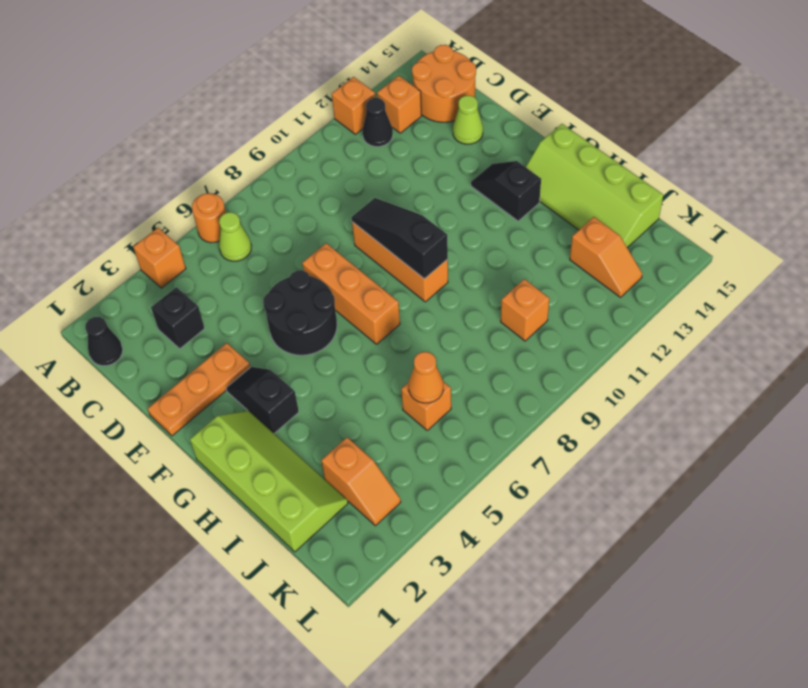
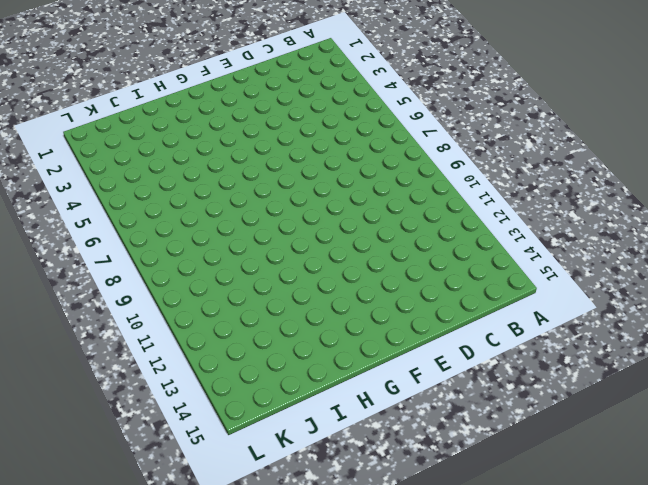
none -> orange brick A4 level 1
none -> orange round brick A6 level 1
none -> orange brick A12 level 1

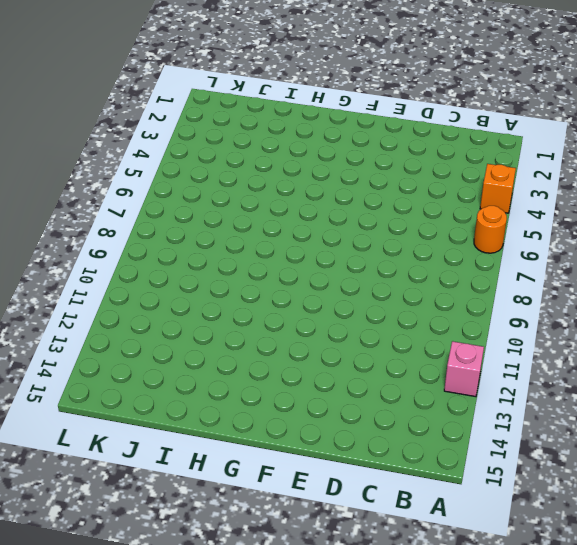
pink brick A12 level 1 -> orange brick A12 level 1
none -> black cone B1 level 1
none -> lime cone B6 level 1
none -> black cone B12 level 1

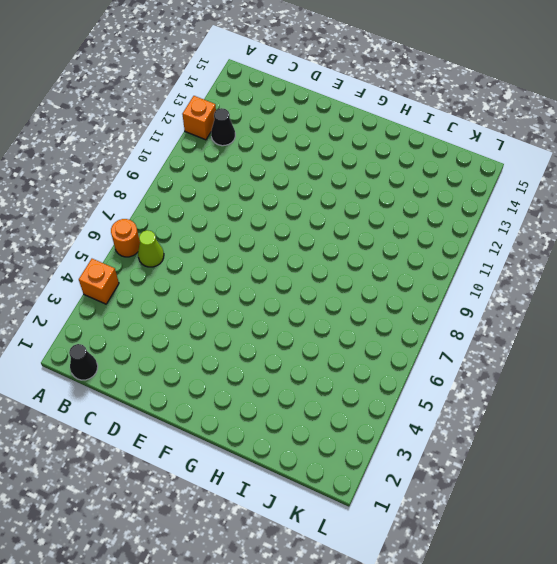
none -> orange brick B13 level 1
none -> orange round brick B14:C15 level 1
none -> black brick C3 level 1

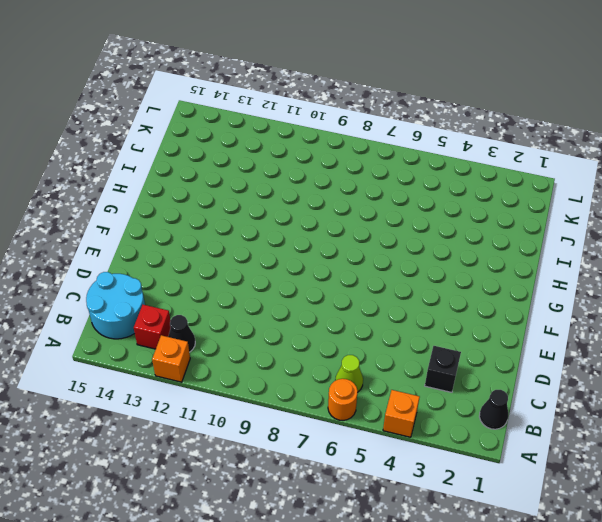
red brick B13 level 1 -> orange brick B13 level 1
cyan round brick B14:C15 level 1 -> orange round brick B14:C15 level 1
none -> lime cone D14 level 1
none -> orange plate E1:E3 level 1
none -> black round brick E5:F6 level 1

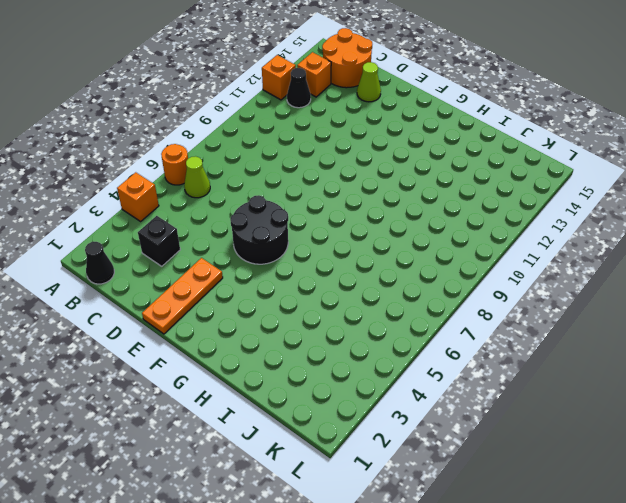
none -> orange brick E7:G7 level 1
none -> orange brick E9:G9 level 1
none -> black slope F3:G3 level 1 top G

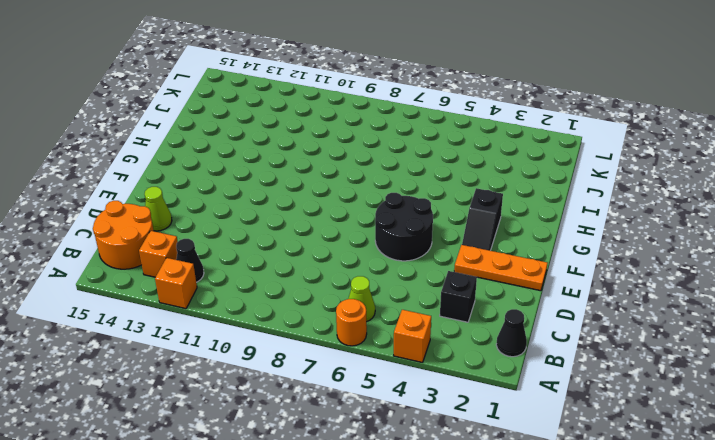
none -> orange brick E7:G7 level 1
none -> orange brick E9:G9 level 1
none -> black slope F13:G13 level 1 top G

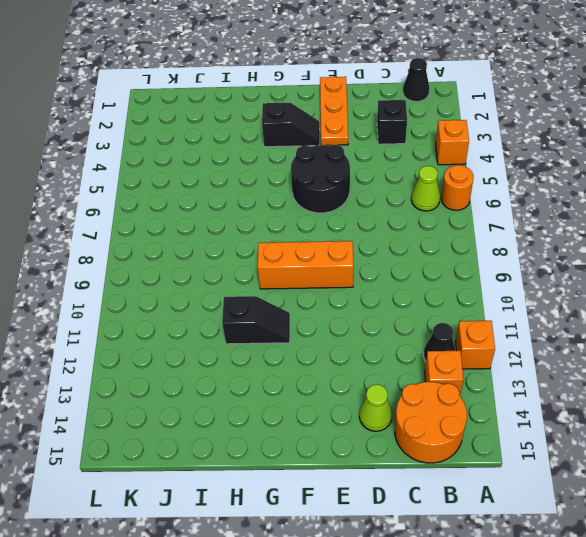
black slope G11:H11 level 1 top H -> black slope F13:G13 level 1 top G
none -> orange brick E7:G7 level 1
none -> lime slope G1:J2 level 1 top 1
none -> lime slope G14:J15 level 1 top 15

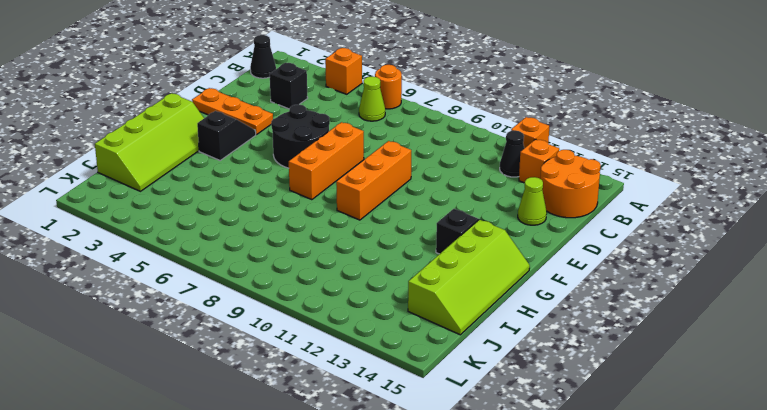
lime slope G14:J15 level 1 top 14 -> lime slope G14:J15 level 1 top 15
none -> orange slope J3:K3 level 1 top J
none -> orange brick J6 level 1
none -> orange brick J10 level 1

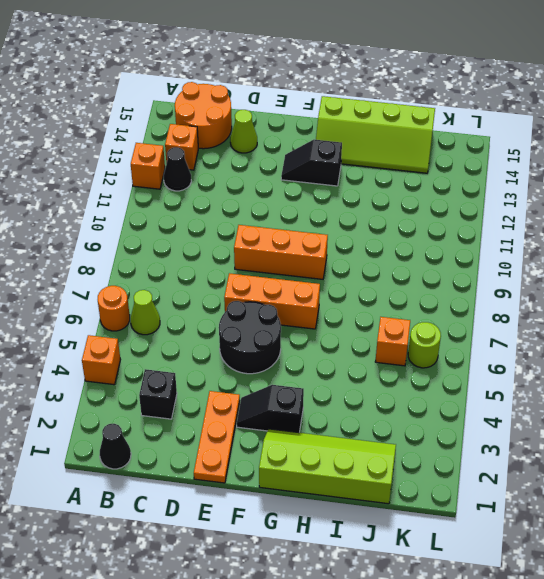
lime round brick K6 level 1 -> none
none -> orange slope J3:K3 level 1 top J
none -> orange brick J10 level 1
none -> orange slope J13:K13 level 1 top J

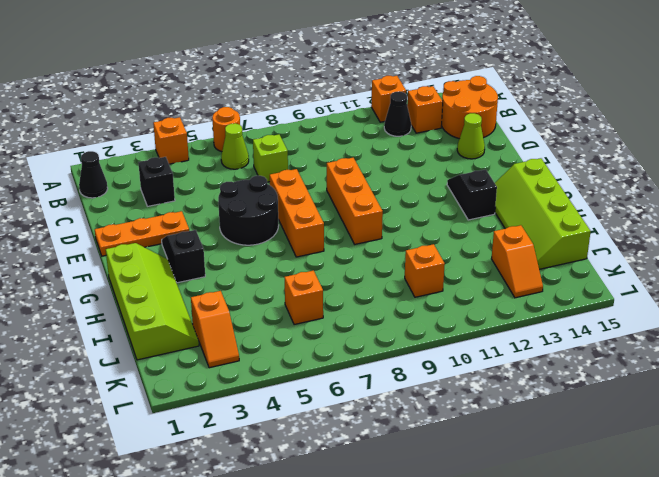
lime brick C7 level 1 -> none
none -> black slope E9:G9 level 2 top G
none -> orange cone J6 level 2

